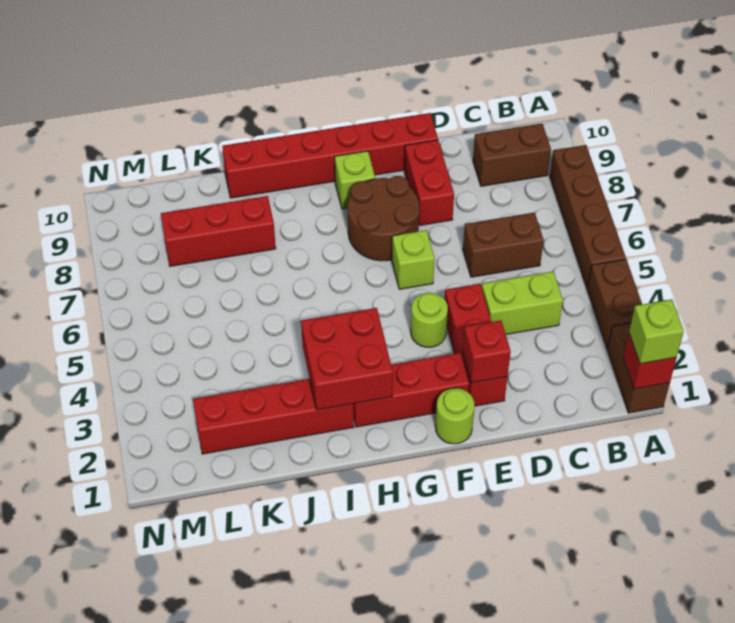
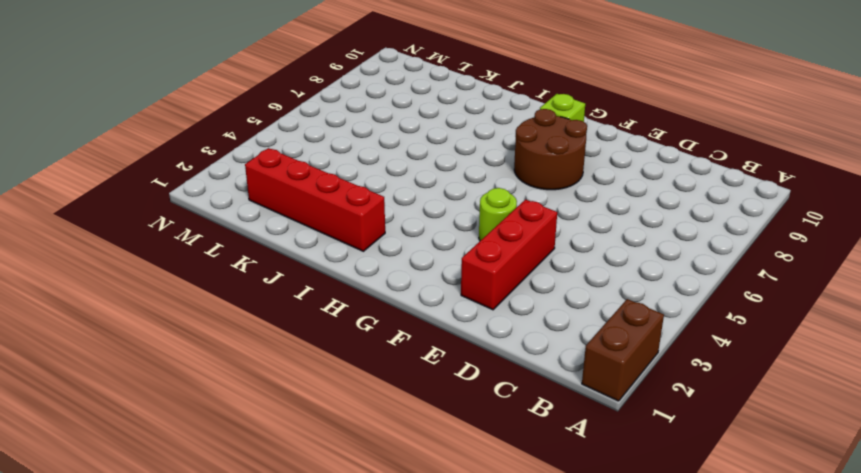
none -> brown brick A3:A4 level 1
none -> brown brick A5:A8 level 1
none -> brown brick B9:C9 level 1

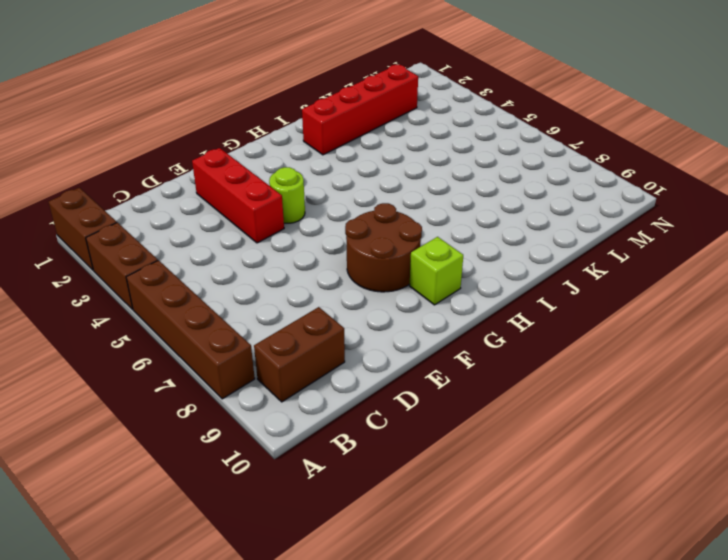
none -> lime brick C4:D4 level 1
none -> brown brick C6:D6 level 1
none -> red brick E8:E9 level 1

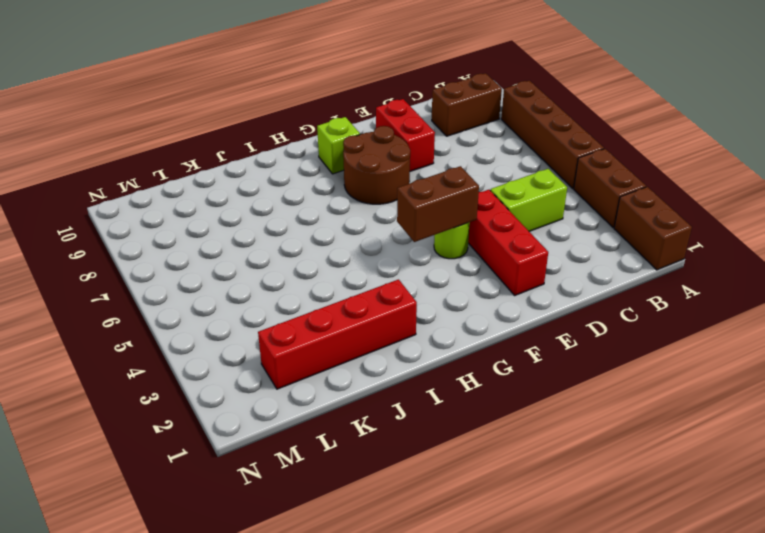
brown brick F4:G4 level 2 -> brown brick C6:D6 level 1
none -> red brick E10:J10 level 1
none -> lime round brick F1 level 1
none -> red brick F2:H2 level 1

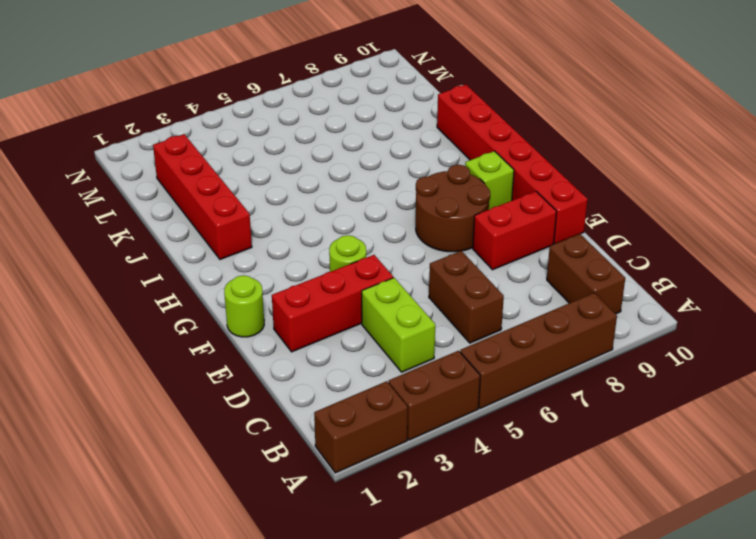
none -> red brick F2:H2 level 1
none -> lime brick F6 level 1
none -> red brick J8:L8 level 1

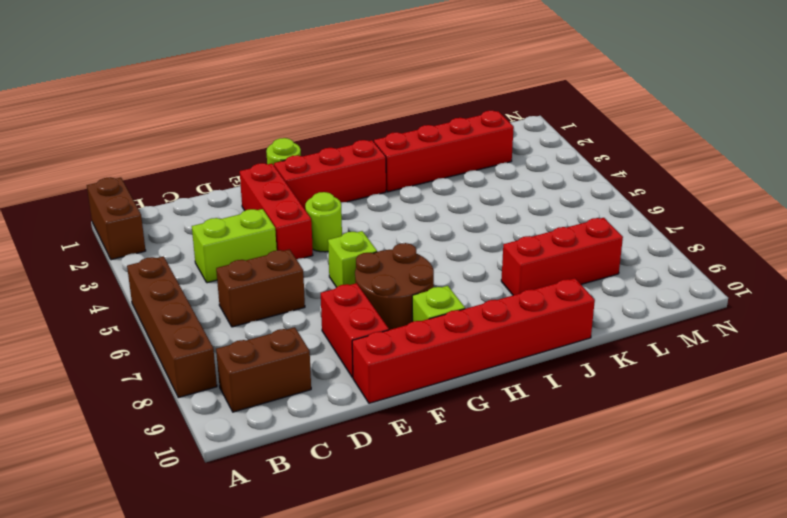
none -> brown brick A3:A4 level 1
none -> red brick A1 level 2
none -> red brick E2 level 2

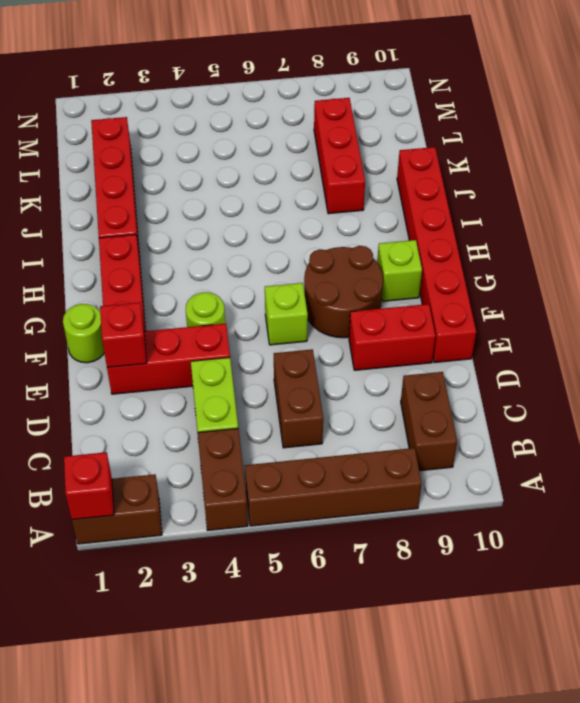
brown brick A4:B4 level 1 -> brown brick A3:A4 level 1
none -> red brick H2:I3 level 2
none -> lime brick A1 level 3

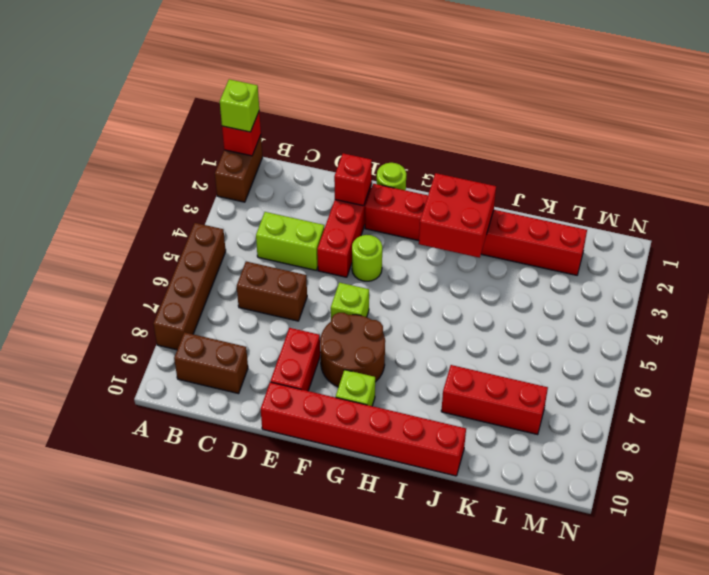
none -> brown brick A3:A4 level 1

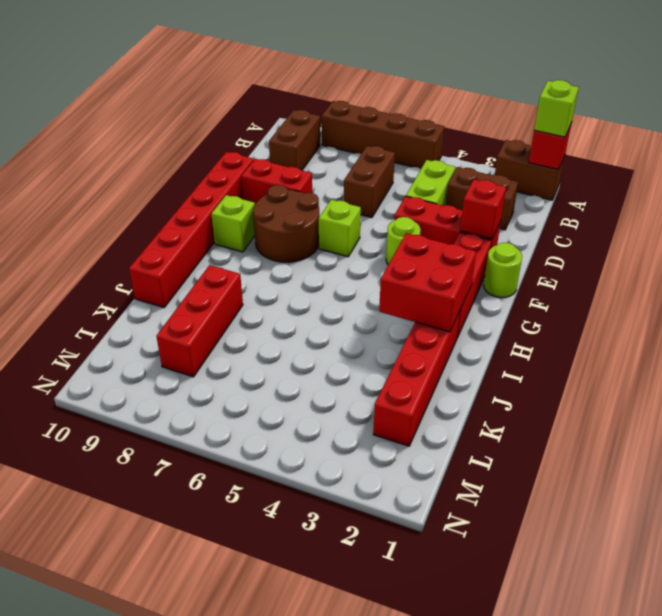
brown brick C2:C3 level 1 -> brown brick A3:A4 level 1

